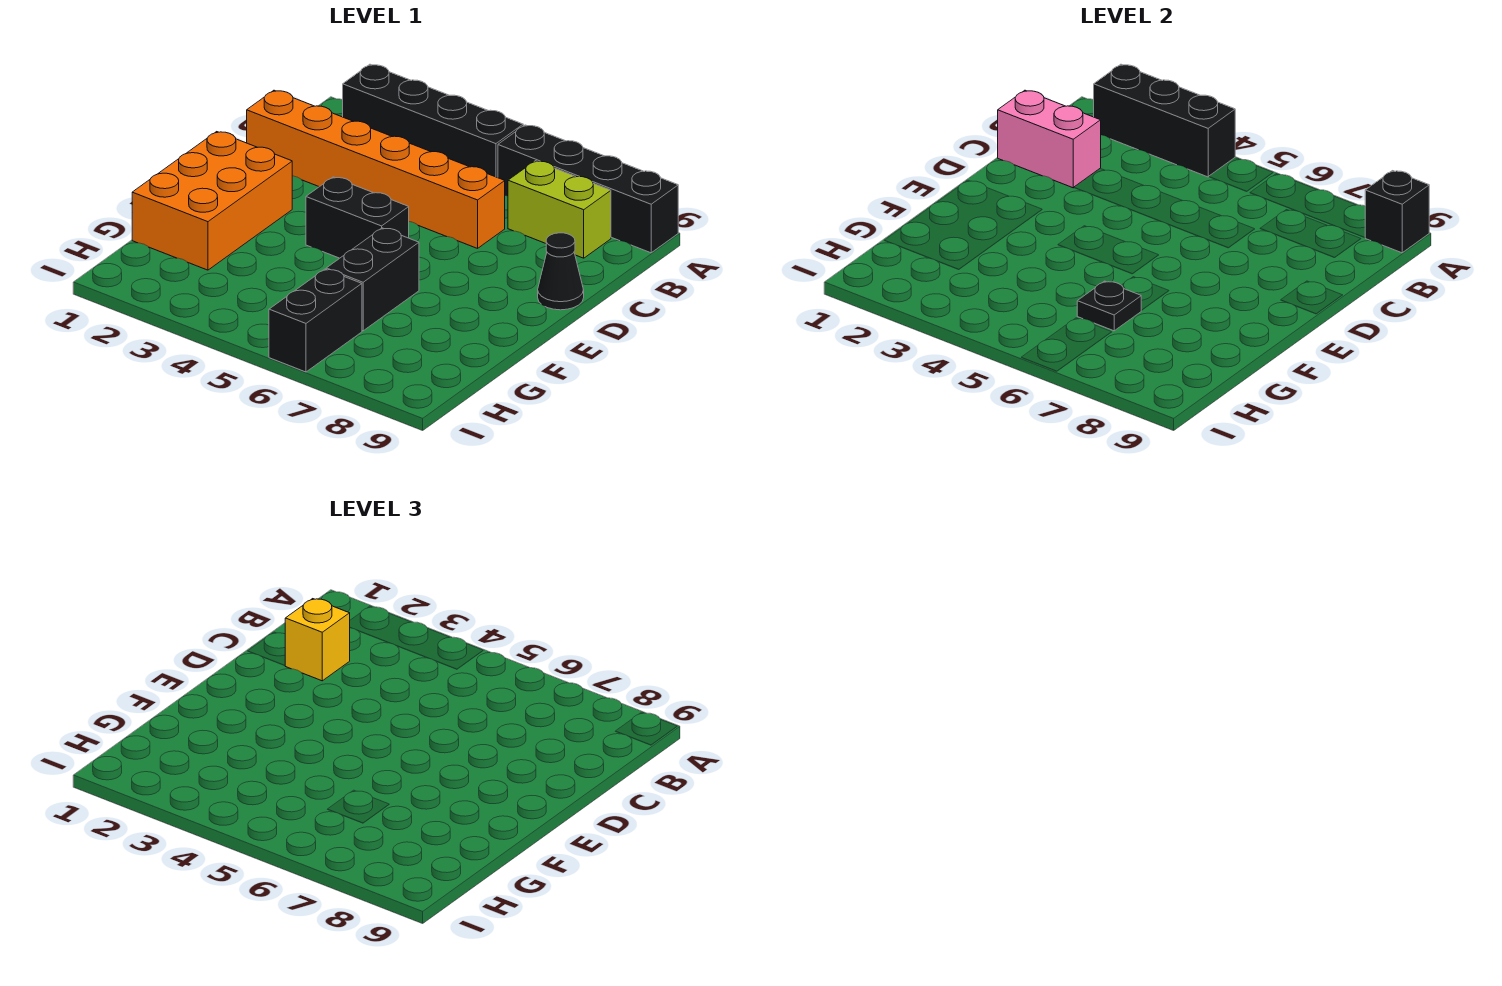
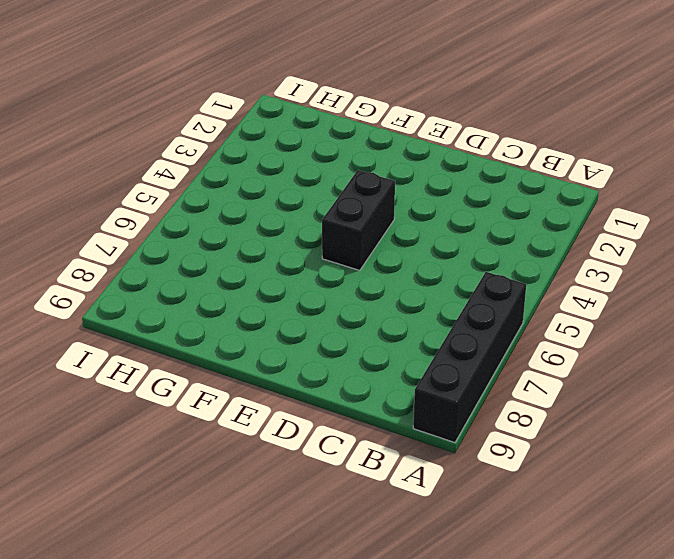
none -> black brick A2:A5 level 1
none -> lime brick B7:B8 level 1
none -> orange brick C1:C6 level 1

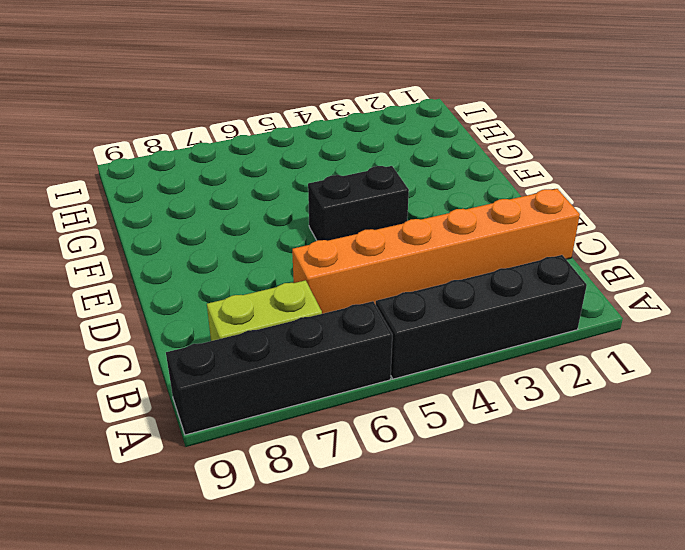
none -> black cone D9 level 1
none -> orange brick E1:G2 level 1
none -> black brick F6:G6 level 1

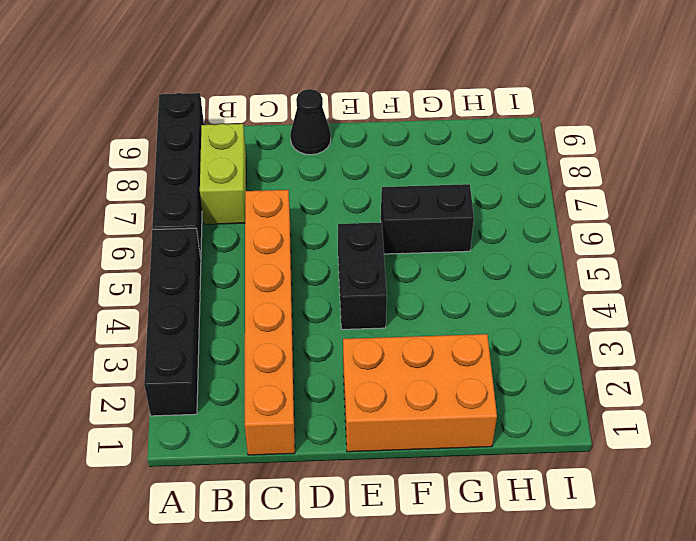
none -> black brick H6:I6 level 1
none -> black brick A2:A4 level 2
none -> black brick A9 level 2

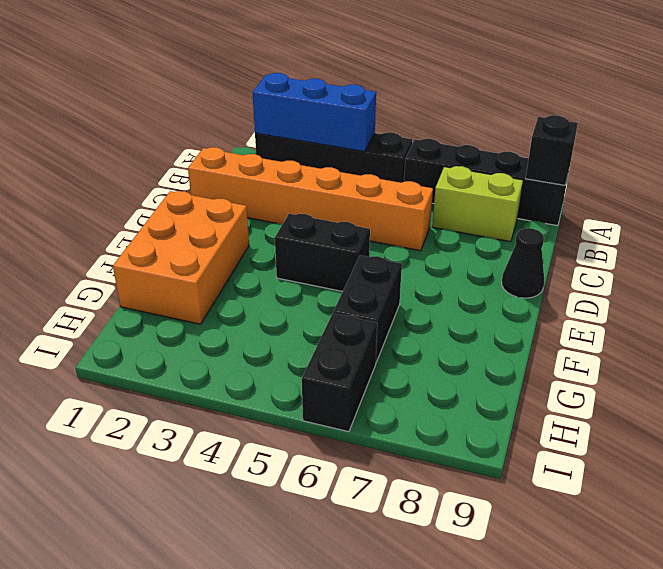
blue brick A2:A4 level 2 -> black brick A2:A4 level 2
none -> pink brick C1:C2 level 2
none -> black plate G6 level 2
none -> yellow brick C2 level 3

